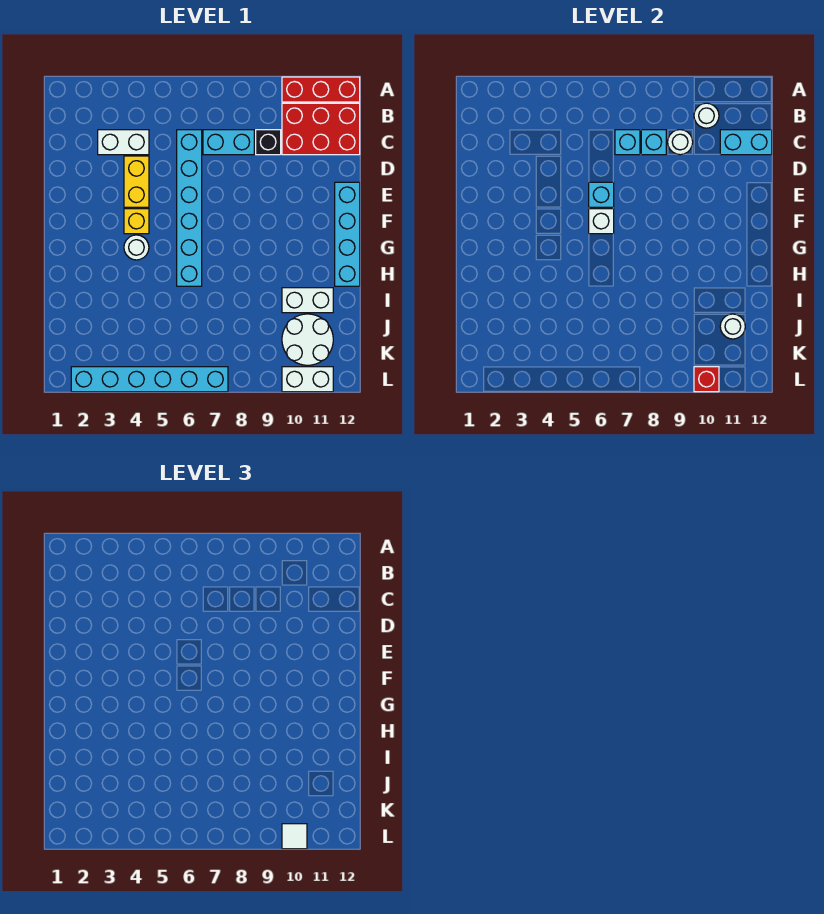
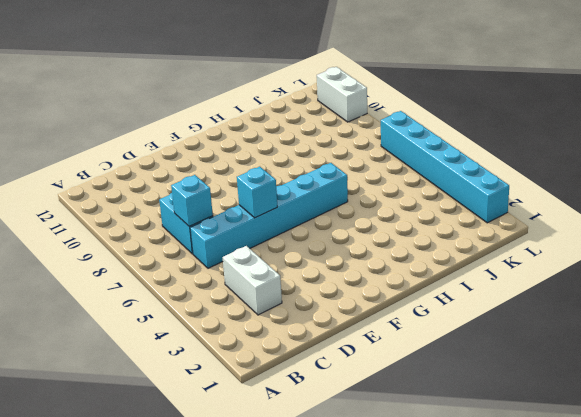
none -> red brick A10:A12 level 1
none -> red brick B10:C12 level 1
none -> black brick C9 level 1

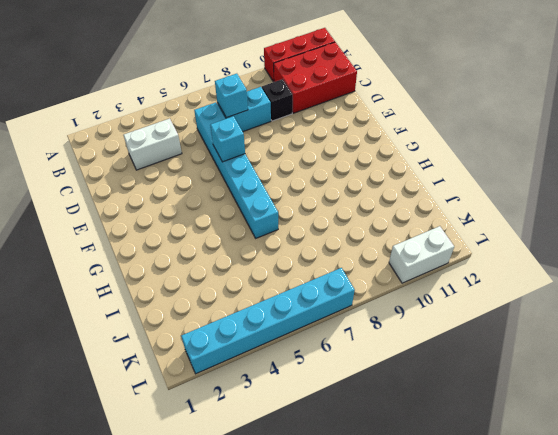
none -> yellow brick D4:E4 level 1
none -> cyan brick E12:H12 level 1
none -> yellow brick F4 level 1

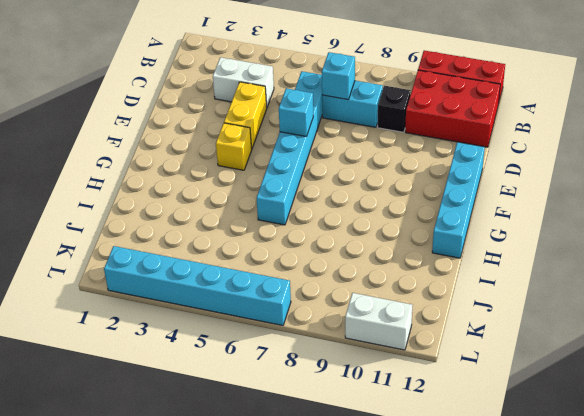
none -> white round brick G4 level 1
none -> white brick I10:I11 level 1
none -> white round brick J10:K11 level 1

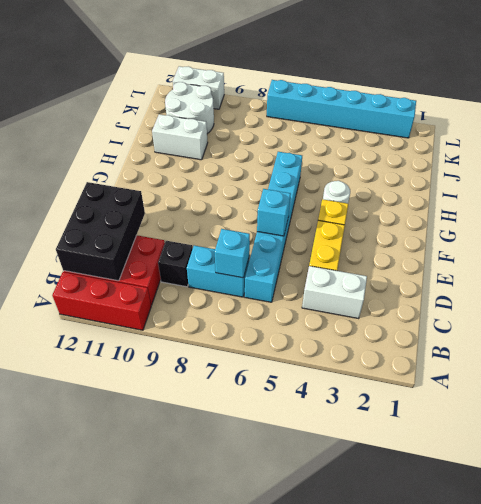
black brick B11:D12 level 2 -> cyan brick C11:C12 level 2
none -> cyan brick E12:H12 level 1
none -> white round brick B10 level 2
none -> cyan brick C8 level 2

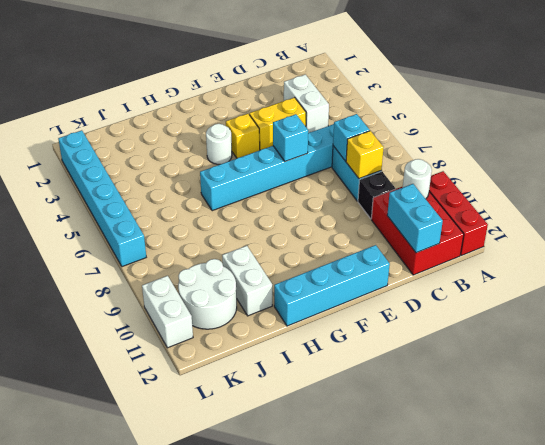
yellow brick C8 level 2 -> cyan brick C8 level 2
none -> white round brick C9 level 2
none -> white brick F6 level 2
none -> white round brick J11 level 2

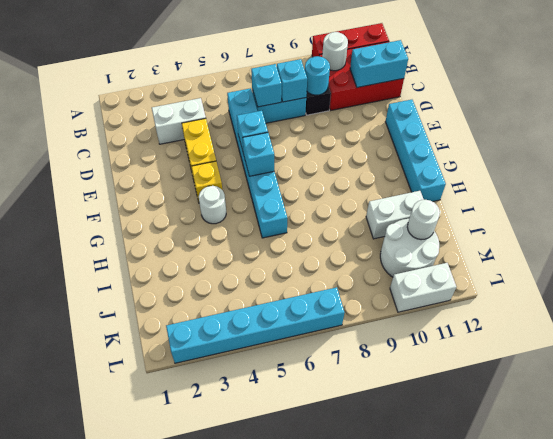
cyan round brick C9 level 2 -> white round brick C9 level 2
cyan brick F6 level 2 -> white brick F6 level 2
none -> red brick L10 level 2
none -> white tile L10 level 3

